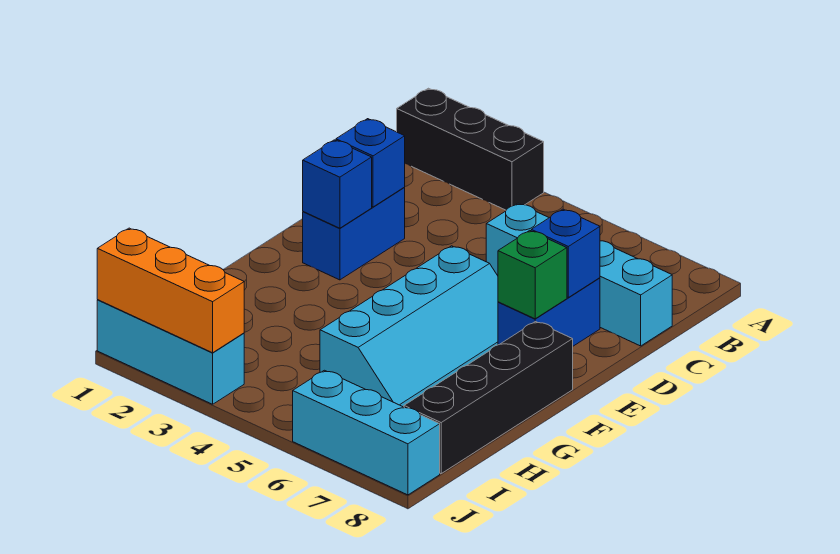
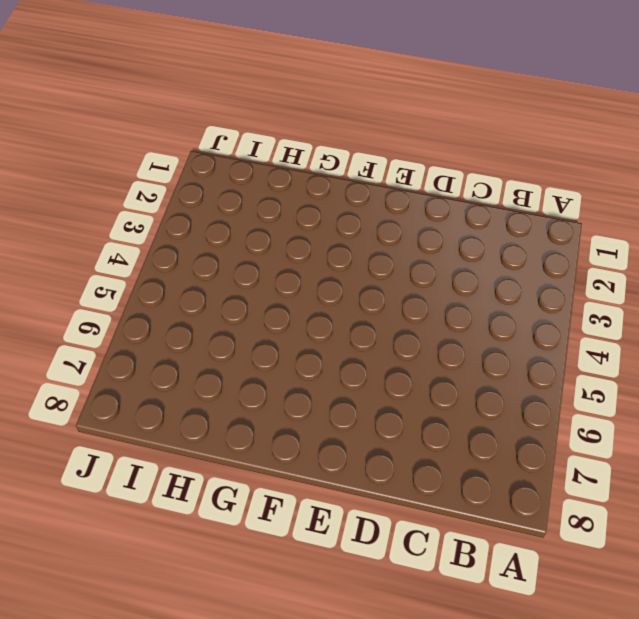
none -> black brick A1:A3 level 1
none -> cyan brick C5:C8 level 1
none -> blue brick D2:E2 level 1

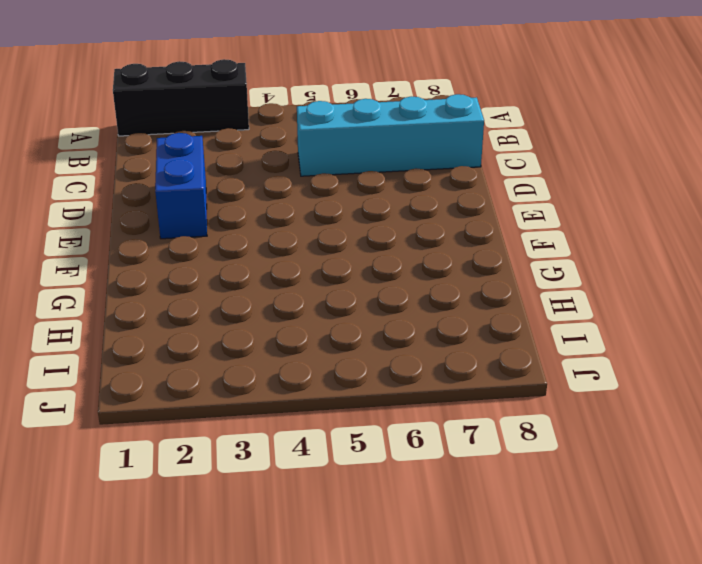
none -> blue brick D7:E7 level 1
none -> cyan slope E5:H6 level 1 top 5
none -> black brick F8:I8 level 1

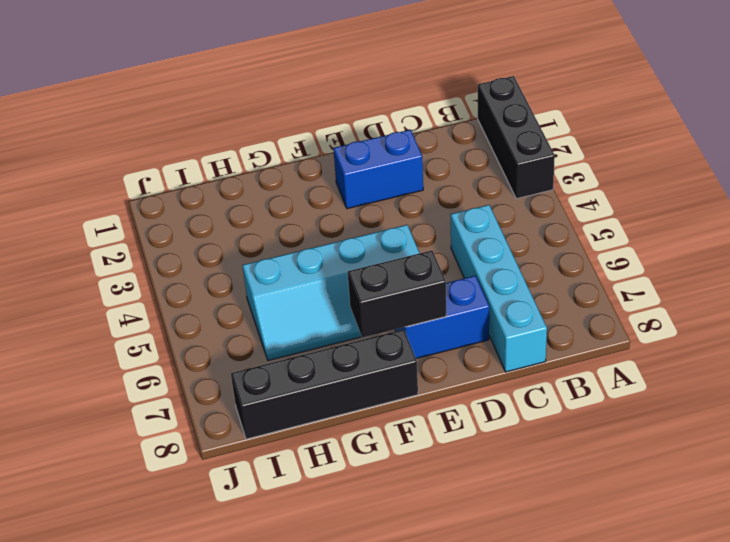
black brick E7:F7 level 2 -> green brick E7 level 2
none -> cyan brick J1:J3 level 1
none -> cyan brick J6:J8 level 1
none -> blue brick D2 level 2

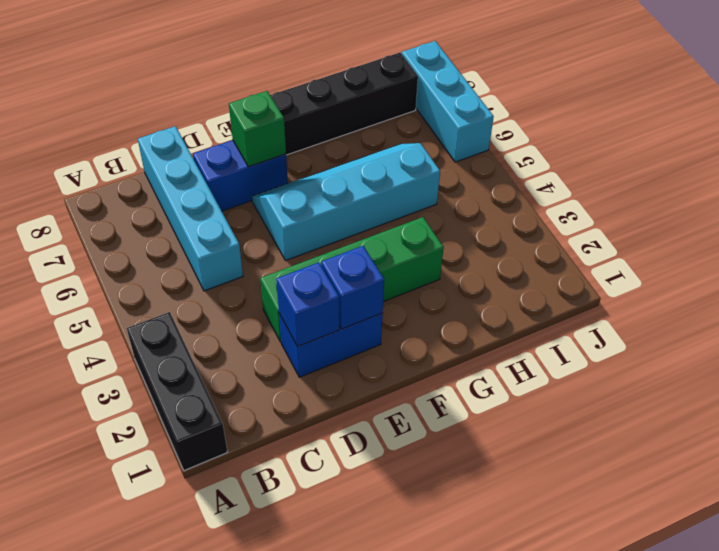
green brick D3:G3 level 1 -> none
none -> cyan brick J1:J3 level 1
none -> blue brick D7 level 2
none -> orange brick J1:J3 level 2

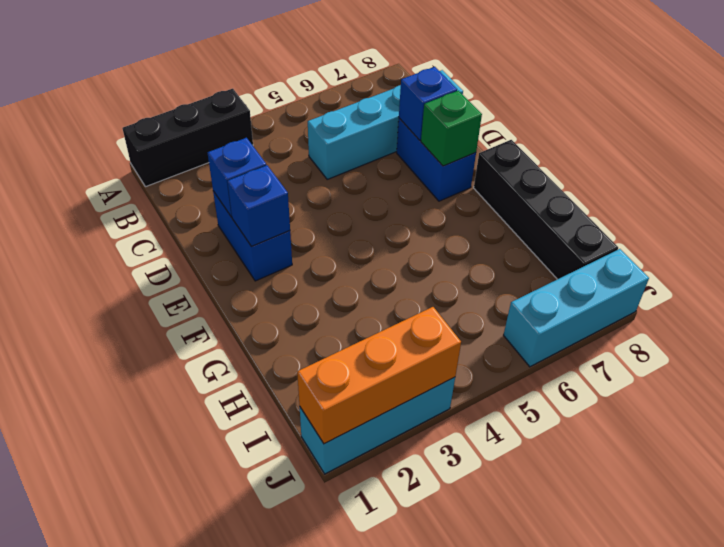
none -> cyan slope E5:H6 level 1 top 5

